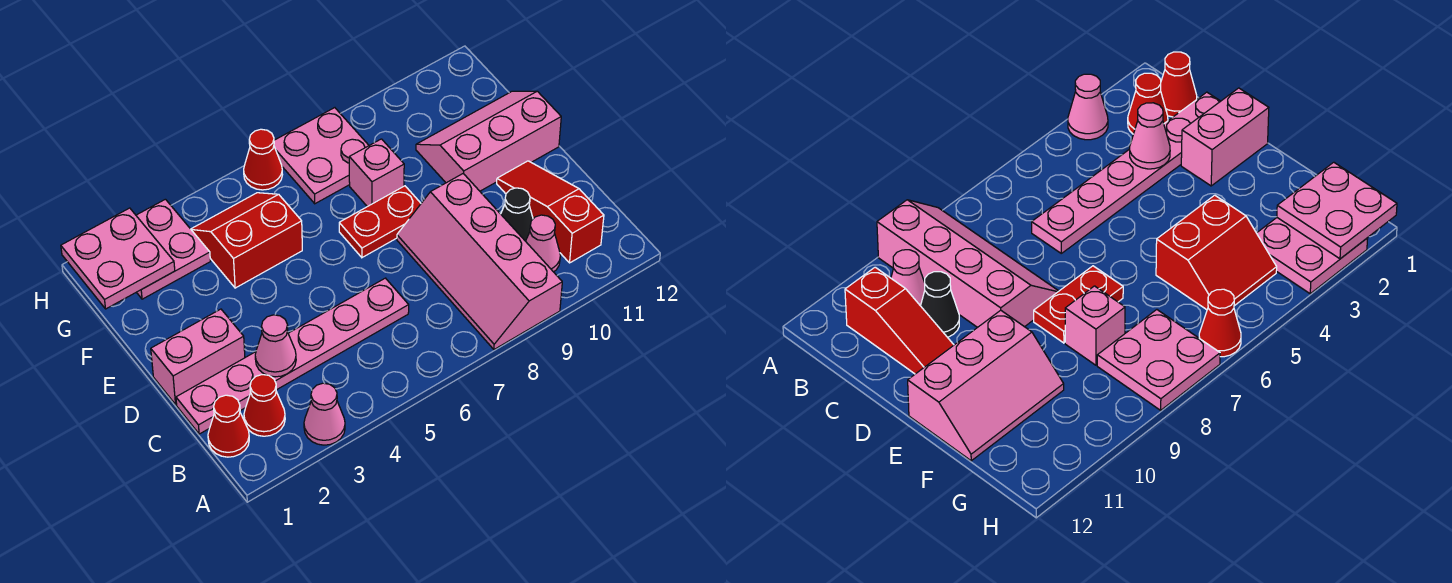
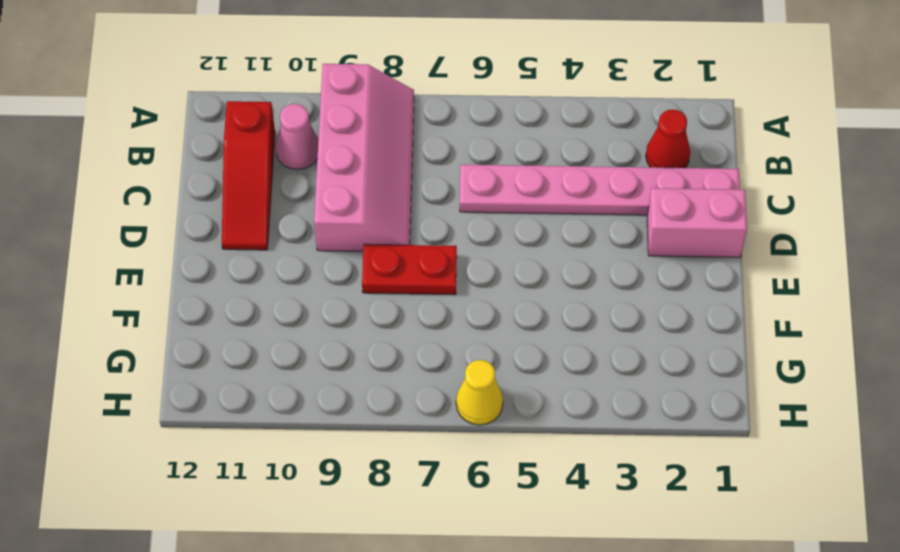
yellow cone H6 level 1 -> red cone H6 level 1
none -> pink cone A3 level 1
none -> red cone B1 level 1
none -> black cone C10 level 1

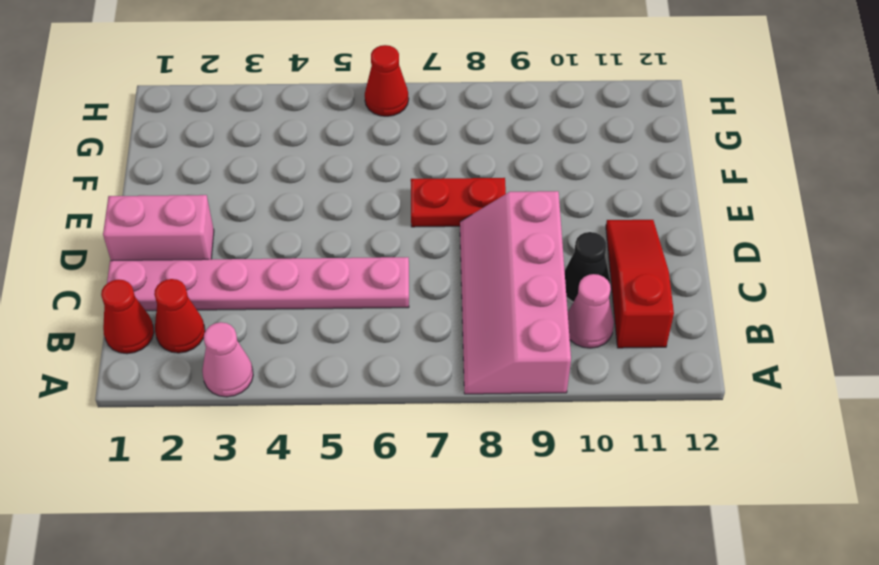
none -> pink slope E10:F12 level 1 top E
none -> red slope F4:G5 level 1 top F
none -> pink brick F8 level 1

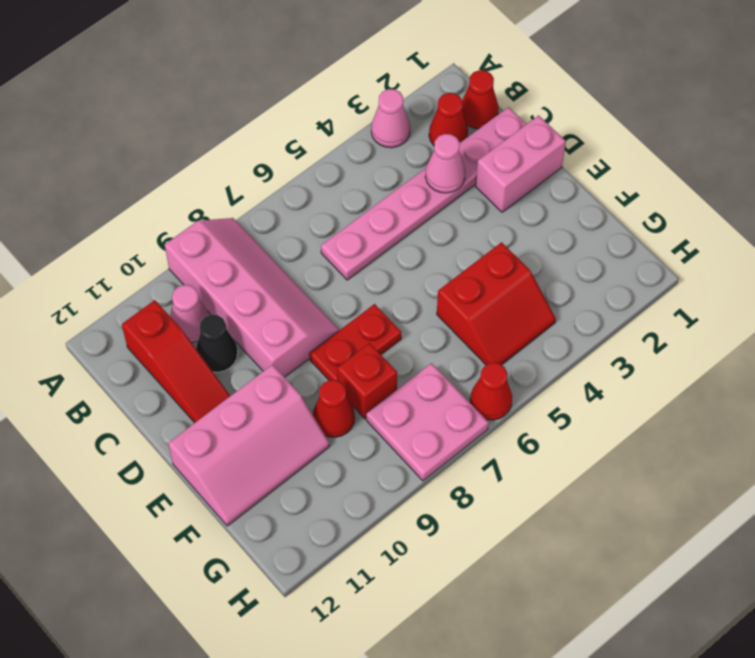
red brick F8 level 1 -> pink brick F8 level 1
red cone F9 level 1 -> none
none -> pink plate G2:H3 level 1
none -> pink plate G1:H2 level 2

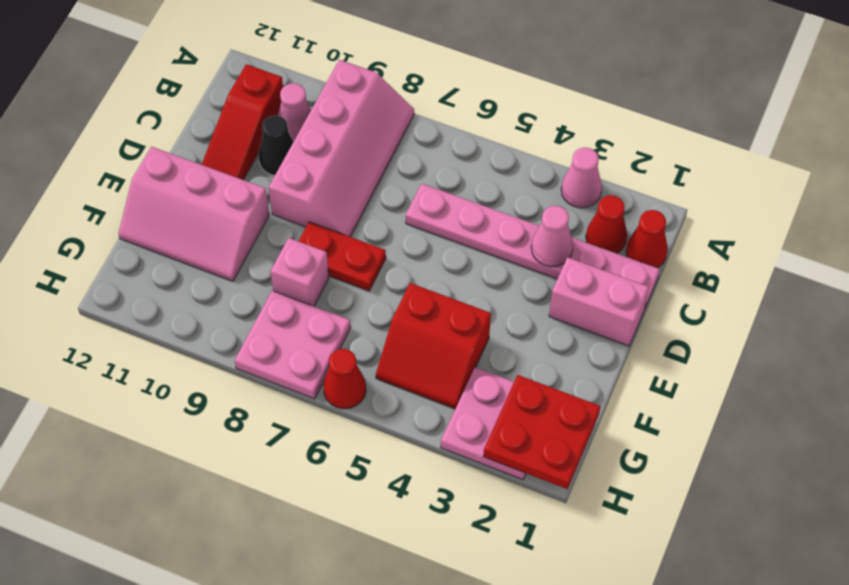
red plate G1:H2 level 2 -> pink plate G1:H2 level 2

